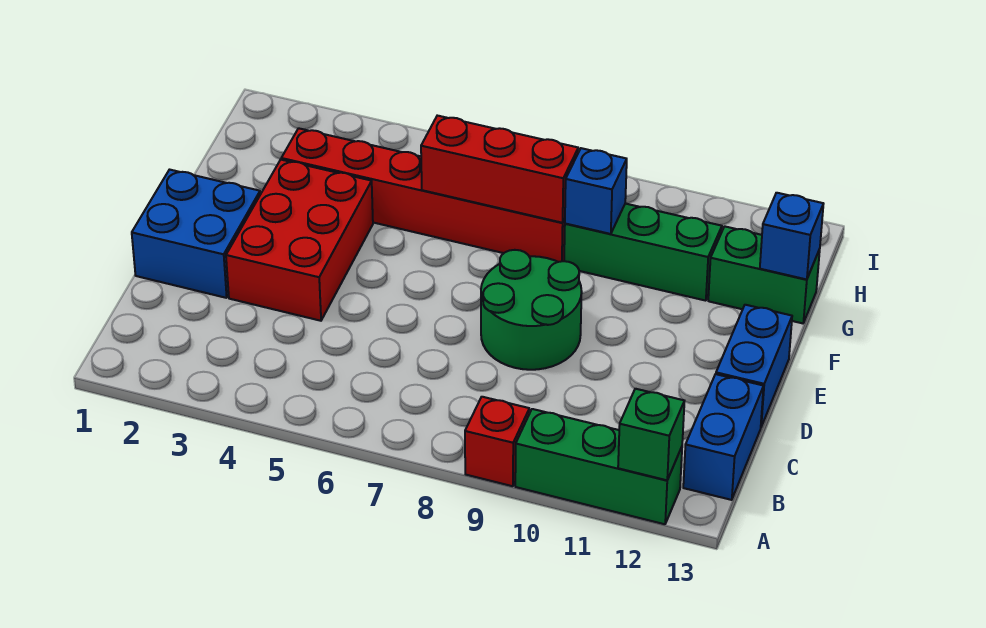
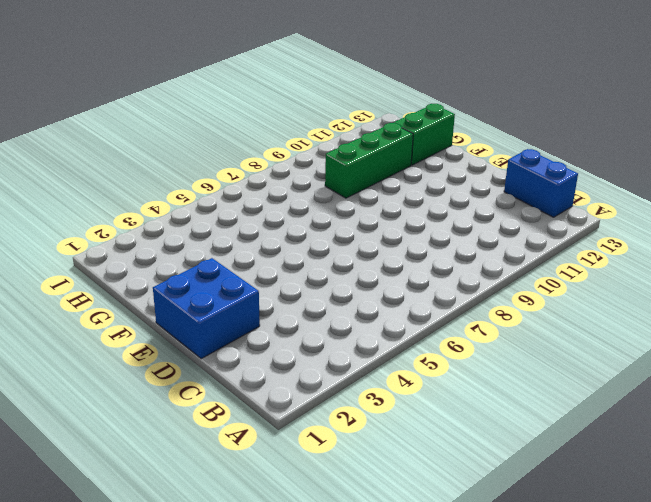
none -> red brick A9 level 1
none -> green brick A10:A12 level 1
none -> red brick D3:F4 level 1

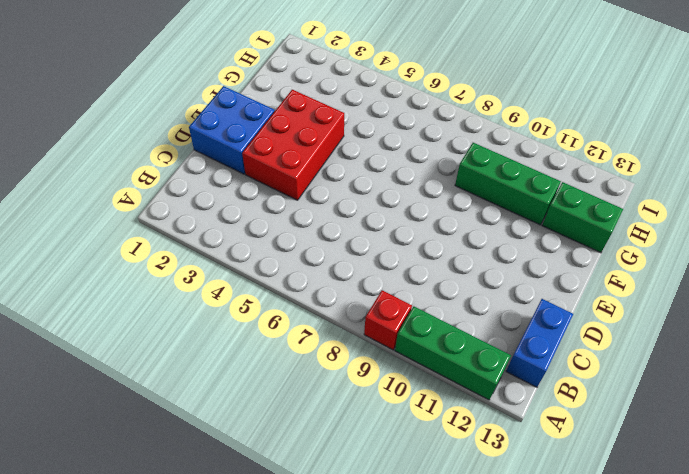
none -> green round brick D8:E9 level 1
none -> blue brick D13:E13 level 1
none -> red brick G3:G8 level 1

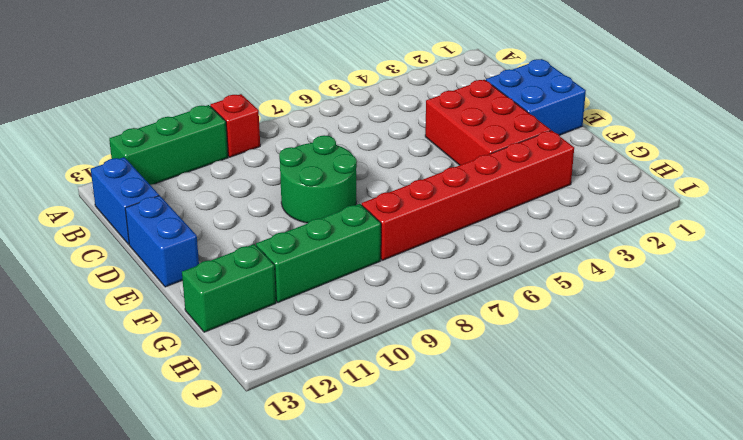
none -> green brick A12 level 2
none -> red brick G6:G8 level 2
none -> blue brick G9 level 2

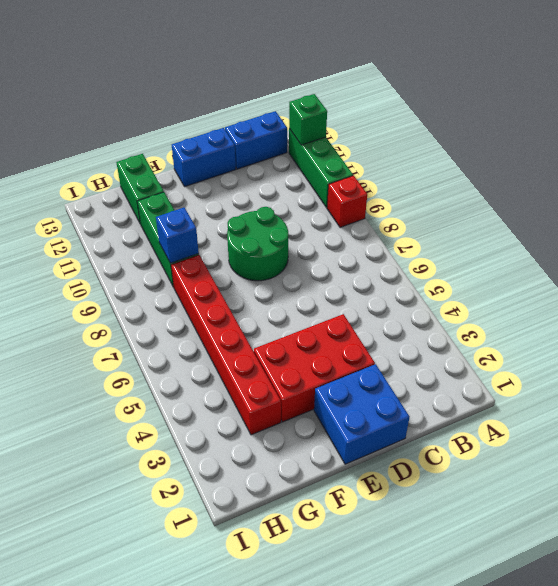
none -> red brick G6:G8 level 2
none -> blue brick G13 level 2

